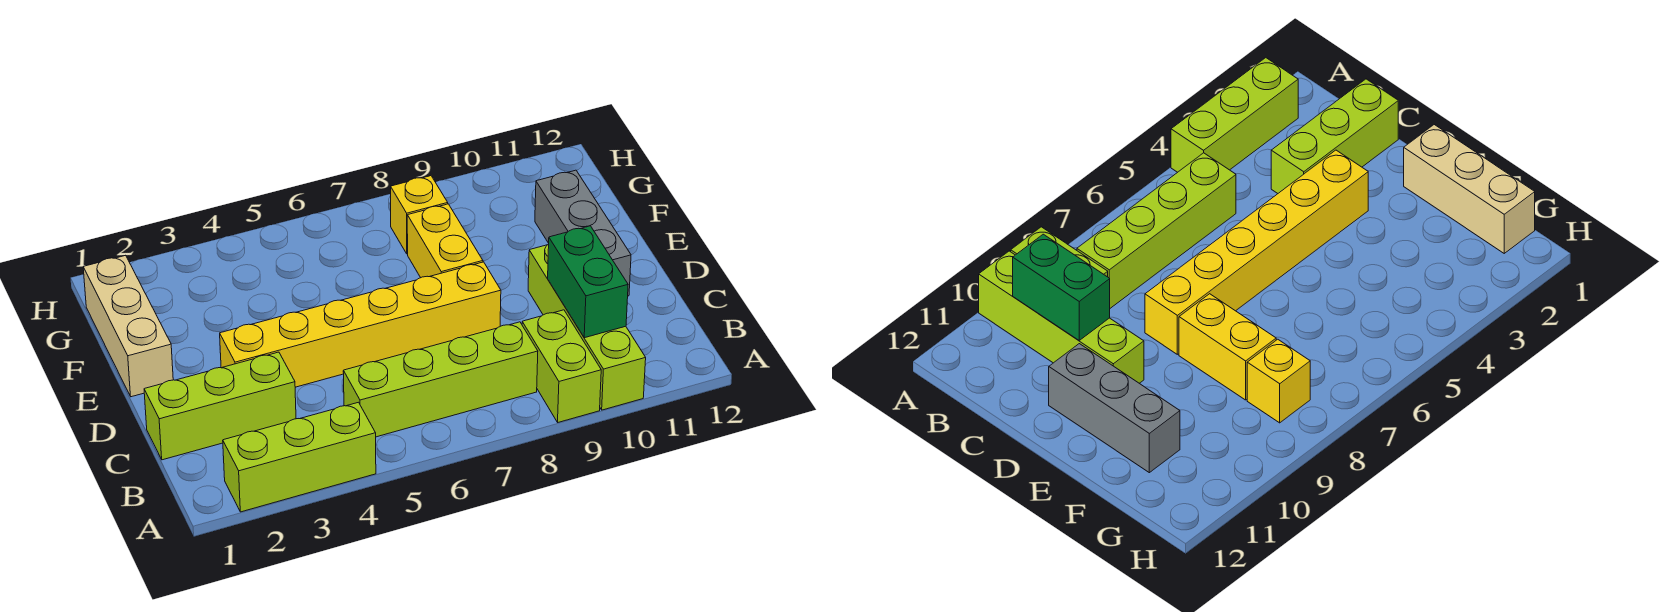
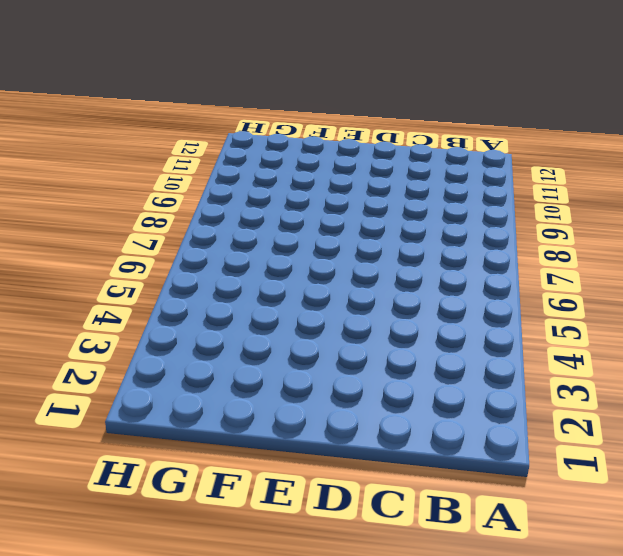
none -> lime brick A2:A4 level 1
none -> lime brick A9:B9 level 1

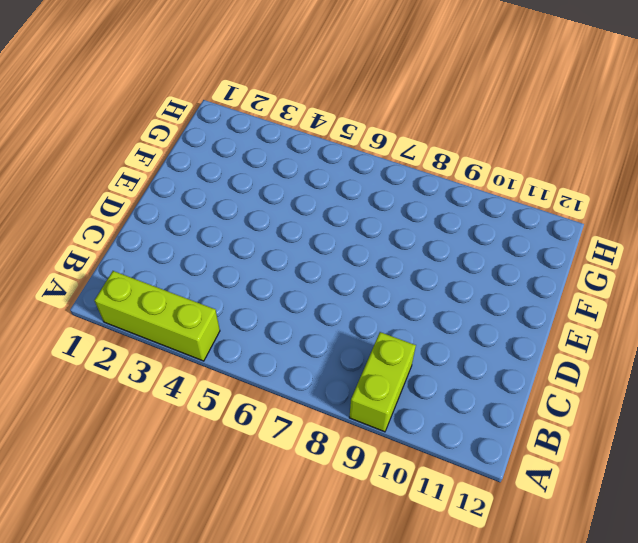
none -> lime brick A10:D10 level 1
none -> lime brick B5:B8 level 1

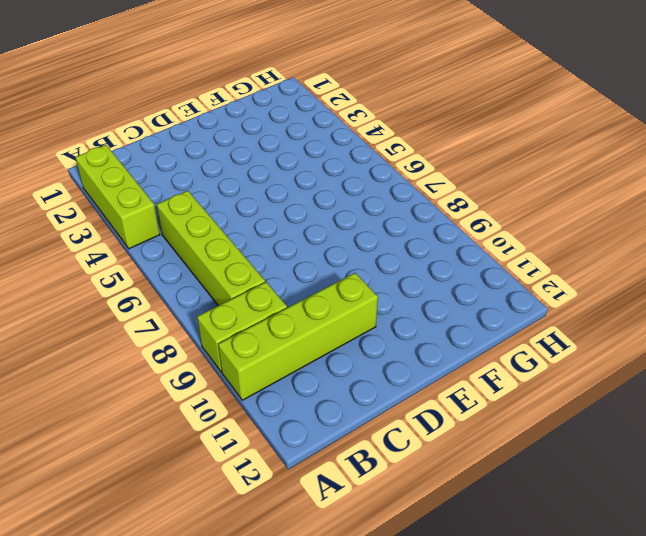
none -> lime brick C1:C3 level 1
none -> yellow brick D3:D8 level 1

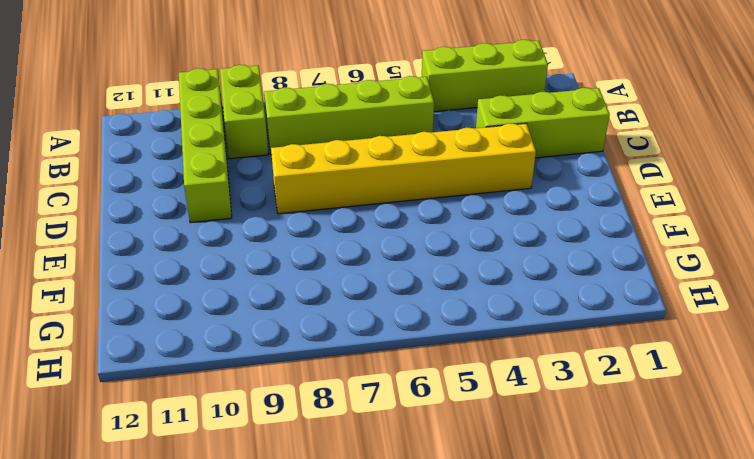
none -> grey brick D11:F11 level 1
none -> tan brick E1:G1 level 1

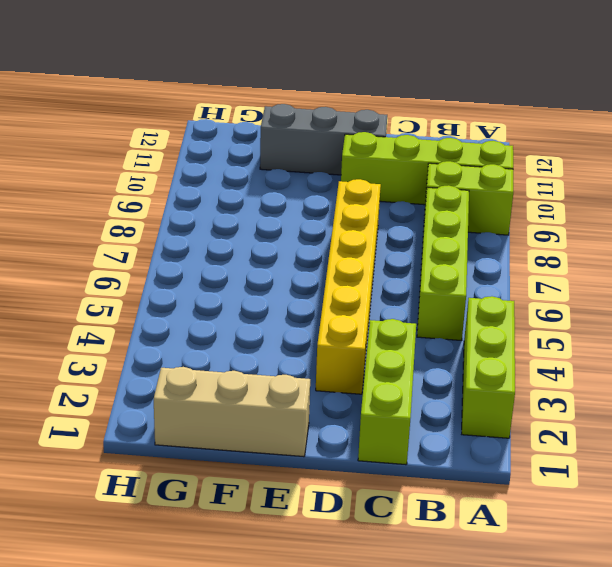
none -> yellow brick E8:F8 level 1
none -> yellow brick G8 level 1

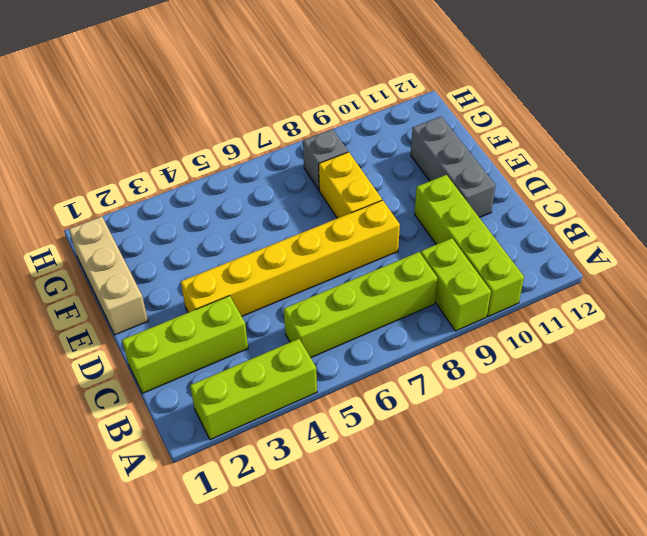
grey brick G8 level 1 -> yellow brick G8 level 1
none -> green brick B10:C10 level 2

